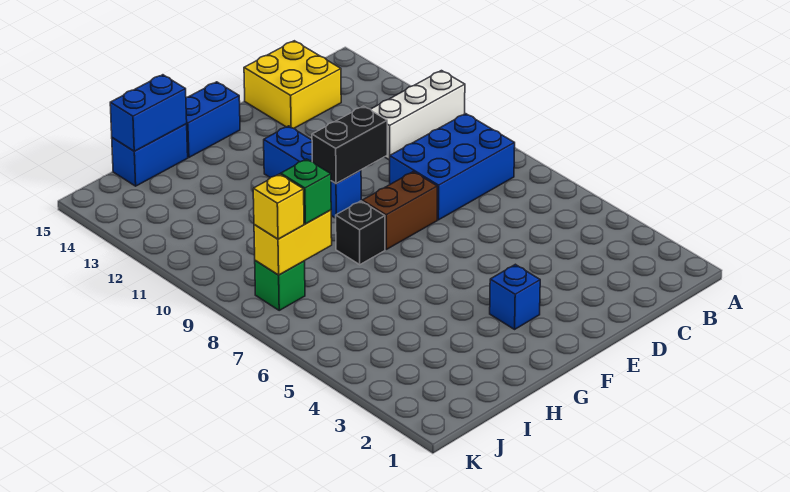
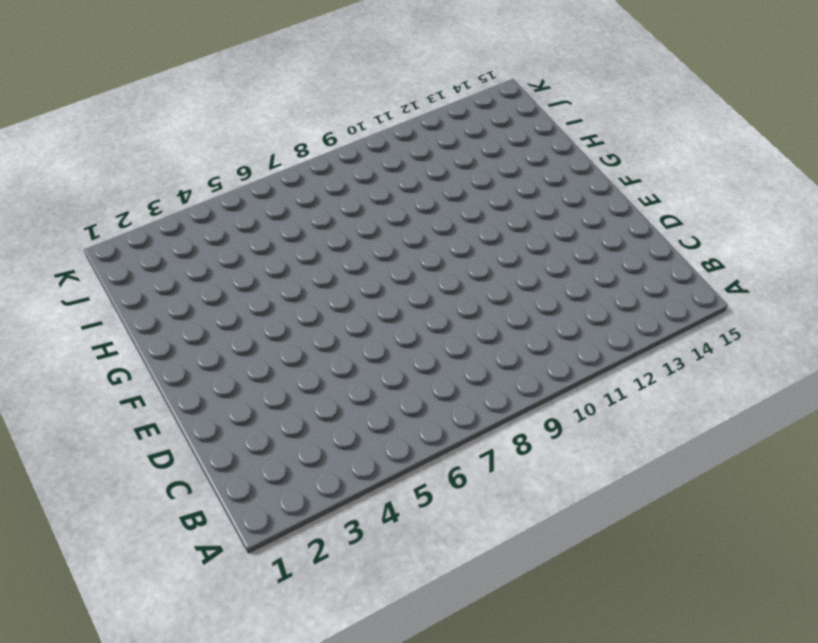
none -> white brick A11:C11 level 1
none -> blue brick B8:D9 level 1
none -> yellow brick C14:D15 level 1

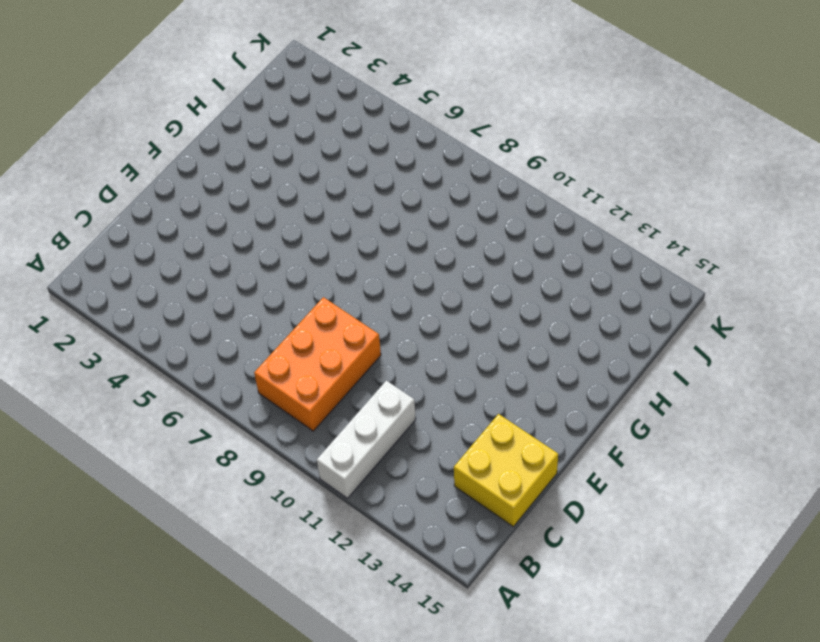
orange brick B8:D9 level 1 -> blue brick B8:D9 level 1
none -> brown brick E8:F8 level 1
none -> blue brick F3 level 1
none -> blue brick F10:F12 level 1

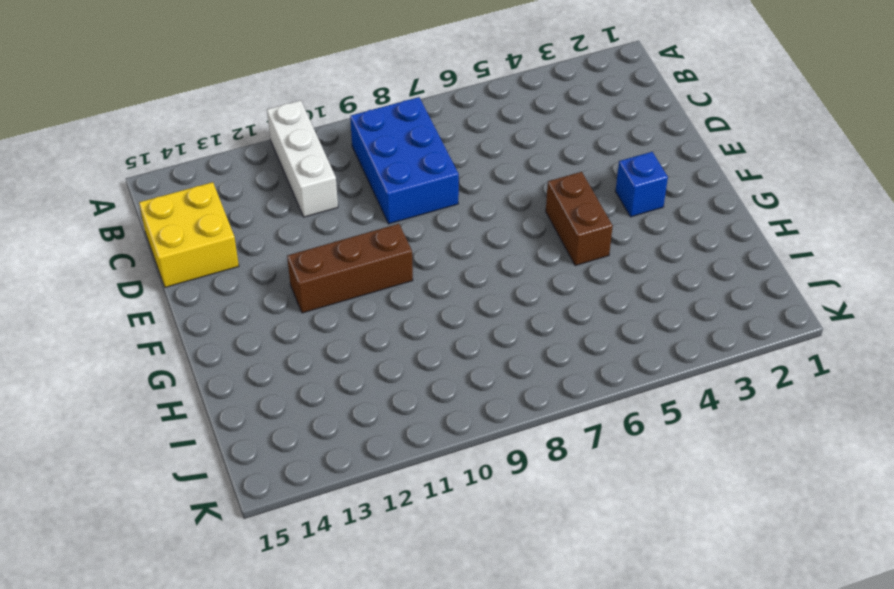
brown brick F5:G5 level 1 -> brown brick E8:F8 level 1
brown brick F10:F12 level 1 -> blue brick F10:F12 level 1
none -> blue brick F15:G15 level 1
none -> black brick G8 level 1
none -> blue brick H15:I15 level 1

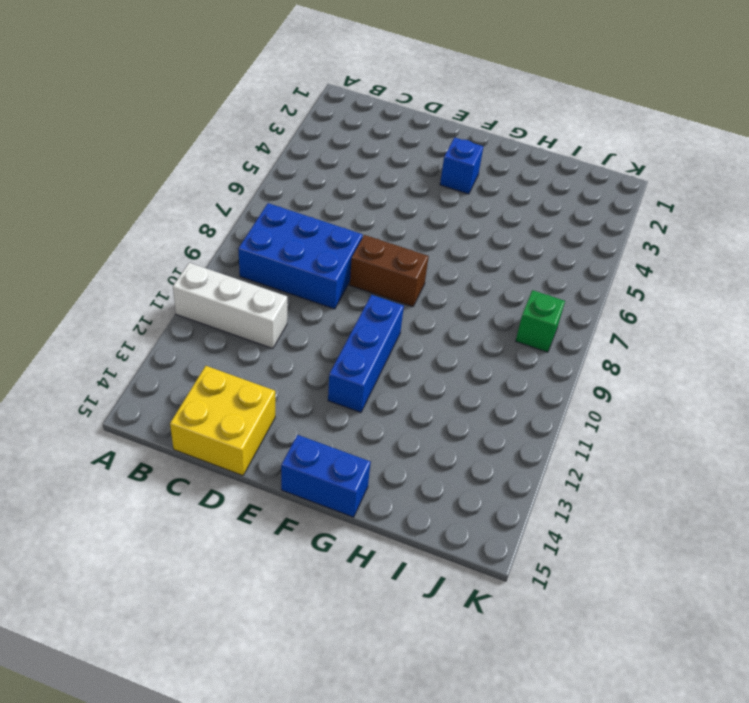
none -> black brick G8 level 1
none -> blue brick H15:I15 level 1
none -> black brick E10:F10 level 2

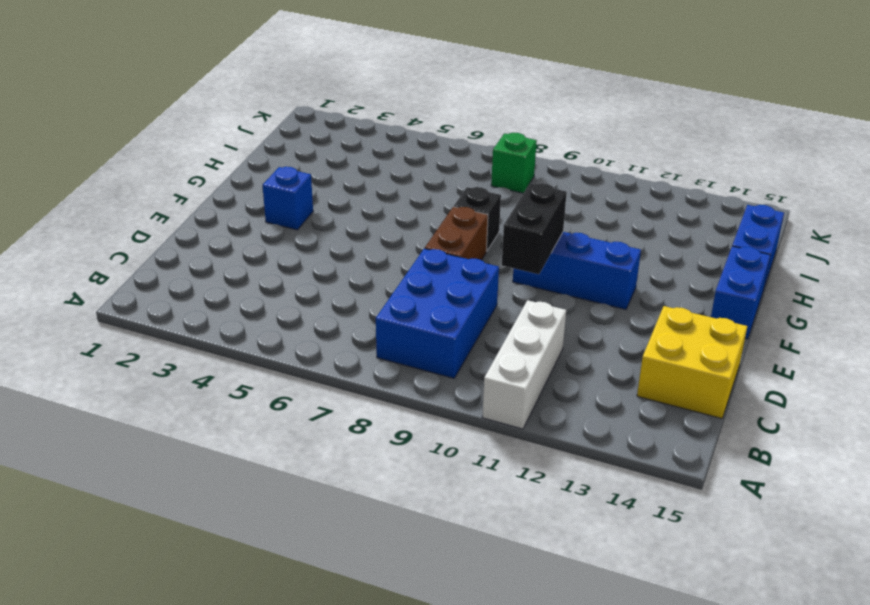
none -> blue brick H15:I15 level 2
none -> yellow brick I8:J8 level 2
none -> green brick I8 level 3

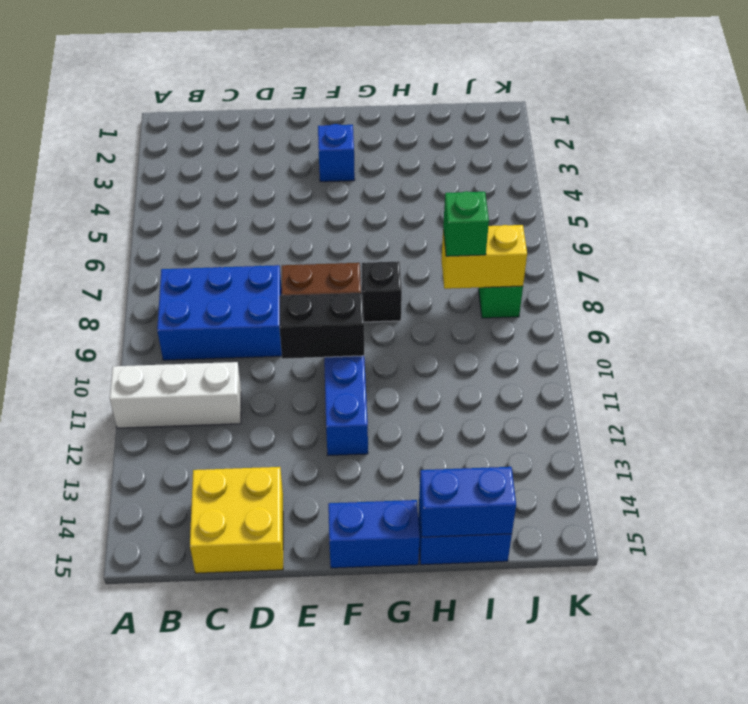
none -> yellow brick J8 level 3

